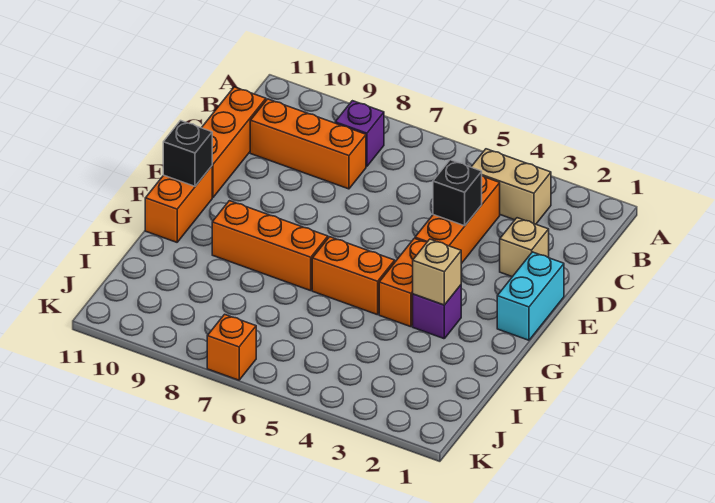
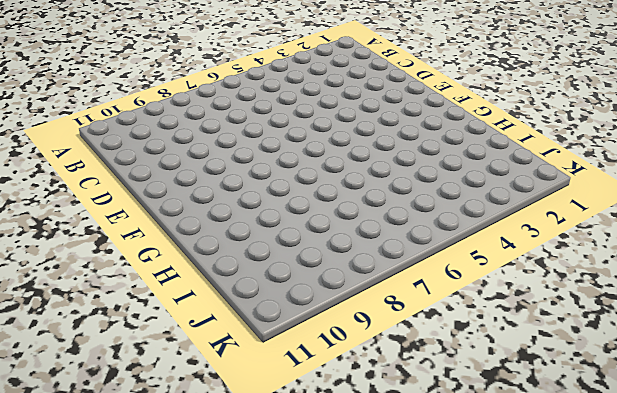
none -> tan brick B3:B4 level 1
none -> purple brick B8 level 1
none -> orange brick C4:E4 level 1

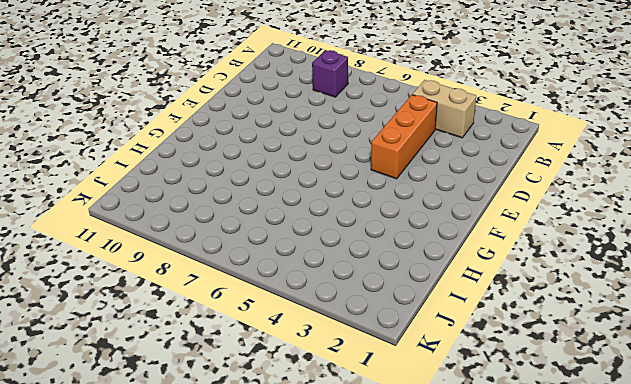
none -> orange brick C8:C10 level 1
none -> orange brick C11:E11 level 1
none -> tan brick D2 level 1

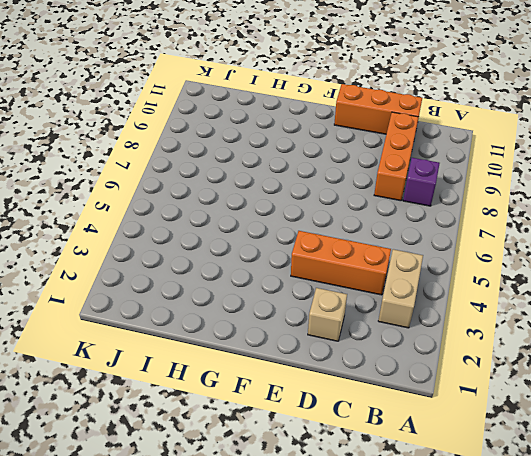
none -> cyan brick E1:F1 level 1
none -> orange brick F4:G4 level 1
none -> orange brick F11:G11 level 1

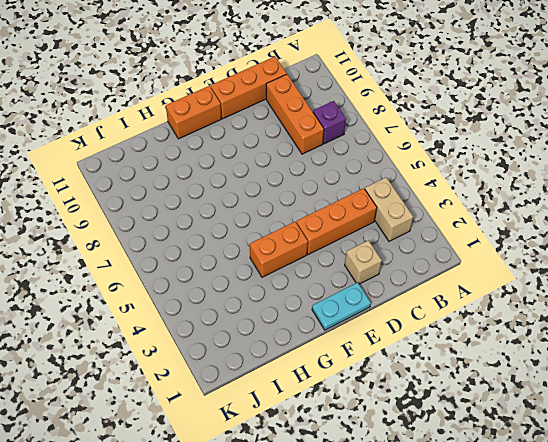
cyan plate E1:F1 level 1 -> cyan brick E1:F1 level 1
none -> purple brick G3 level 1
none -> orange brick G5:G6 level 1
none -> orange brick G7:G9 level 1

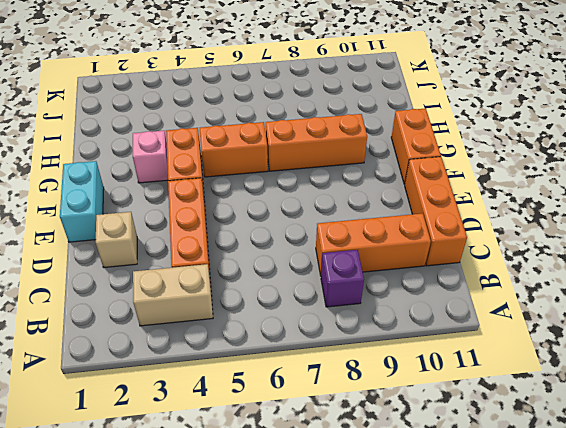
pink brick G3 level 1 -> purple brick G3 level 1
none -> orange brick K7 level 1
none -> black brick D4 level 2
none -> black brick F11 level 2

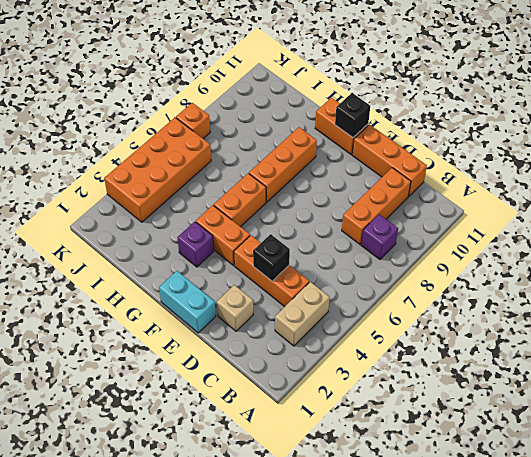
orange brick J3:K6 level 1 -> none
none -> tan brick G3 level 2

